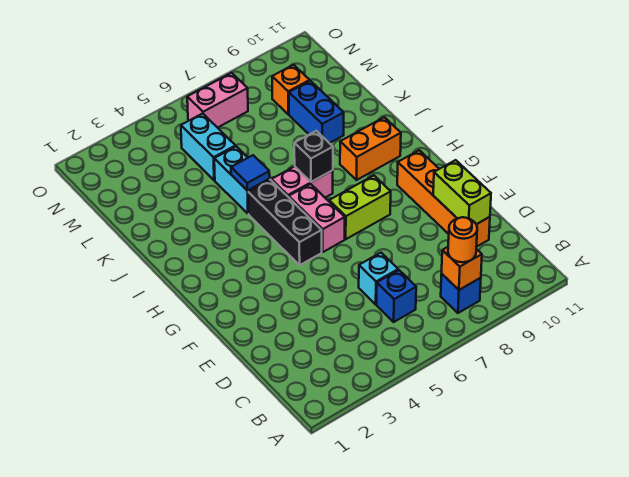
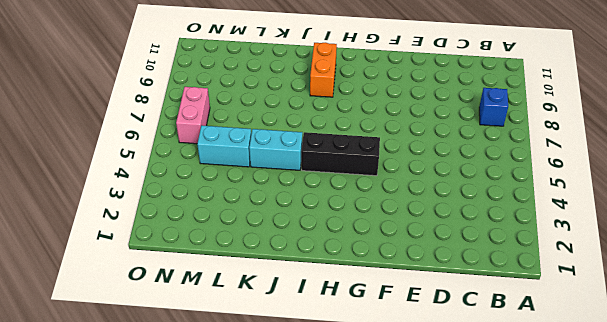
none -> blue brick C6 level 1
none -> cyan brick D6 level 1
none -> orange brick D10:G10 level 1

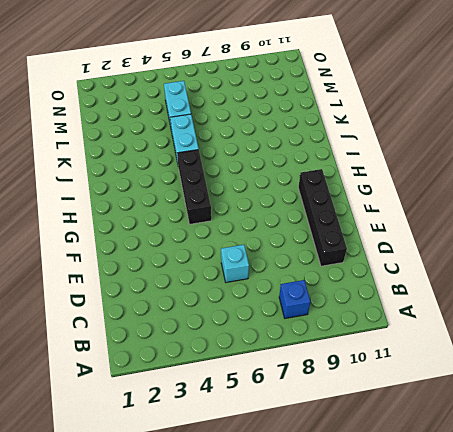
black brick D10:G10 level 1 -> orange brick D10:G10 level 1
none -> blue brick C6 level 1
none -> pink brick G6:H6 level 1
none -> lime brick G7:G8 level 1

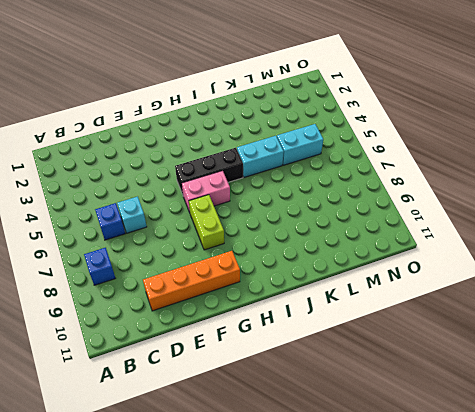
none -> pink brick I6:I7 level 1
none -> orange brick I9:I10 level 1
none -> blue brick K9:L9 level 1

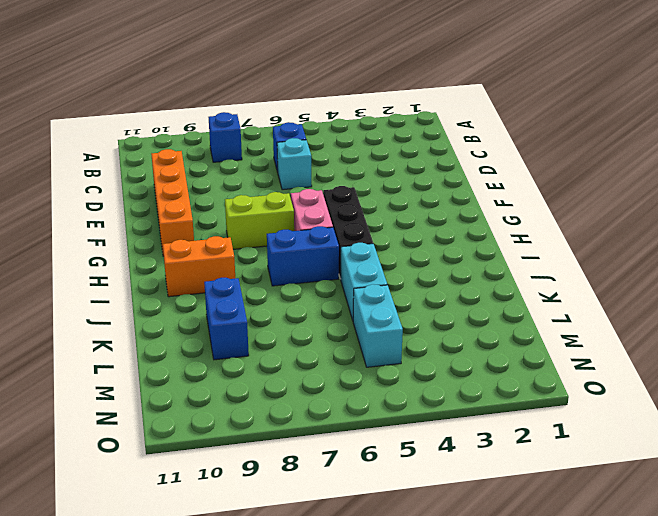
blue brick I6:I7 level 1 -> pink brick I6:I7 level 1
none -> orange brick M9 level 1
none -> pink brick N6:N7 level 1
none -> orange brick B8 level 2

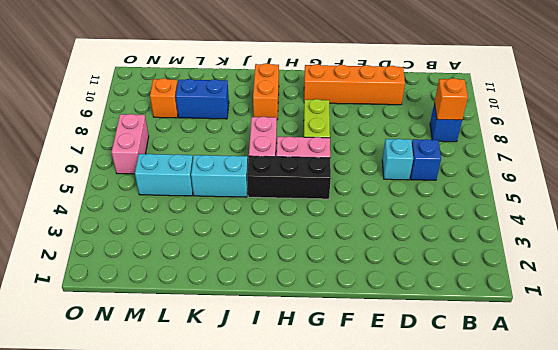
none -> lime brick D10:E10 level 2
none -> black brick I7 level 2
none -> blue tile J5 level 2

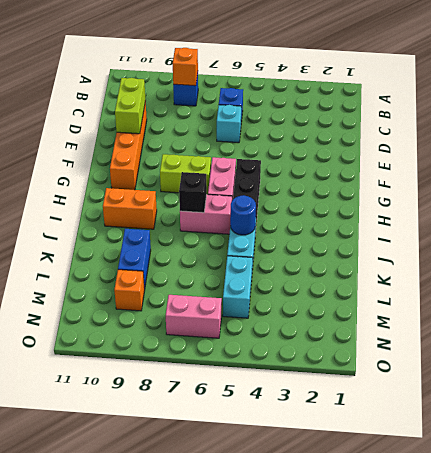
blue round brick J5 level 2 -> blue tile J5 level 2
none -> orange round brick B8 level 3

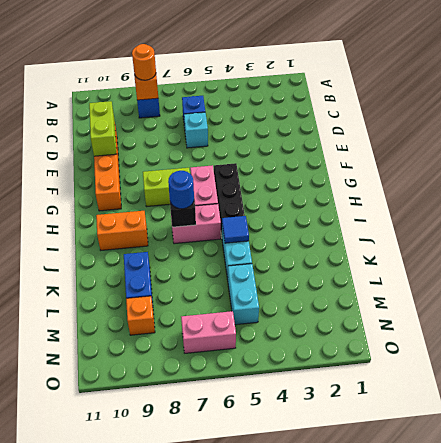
blue round brick I7 level 3 -> none

